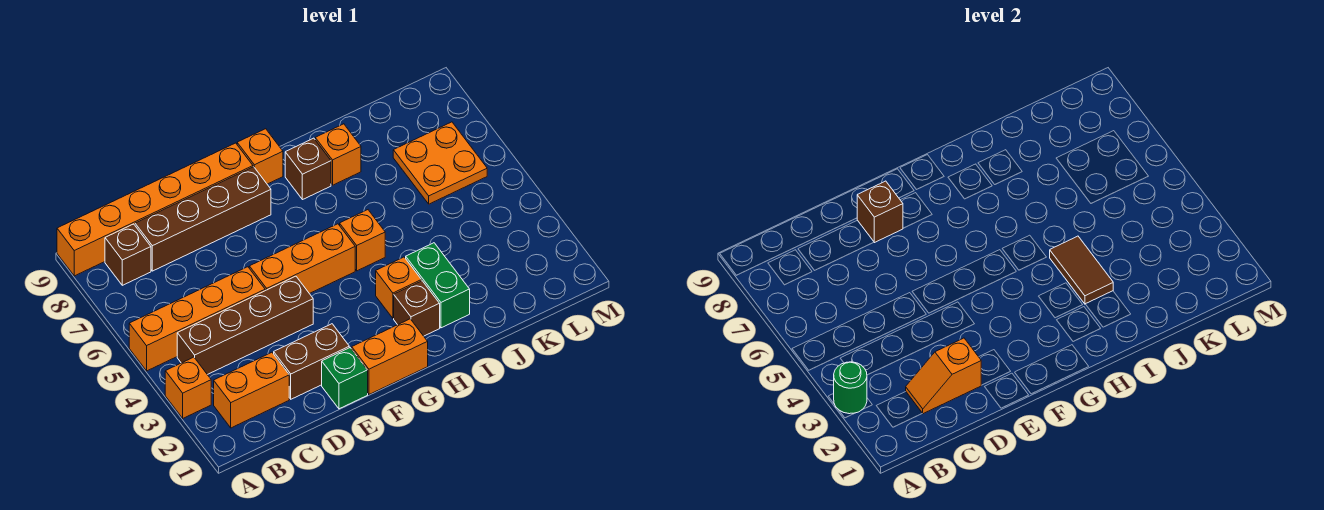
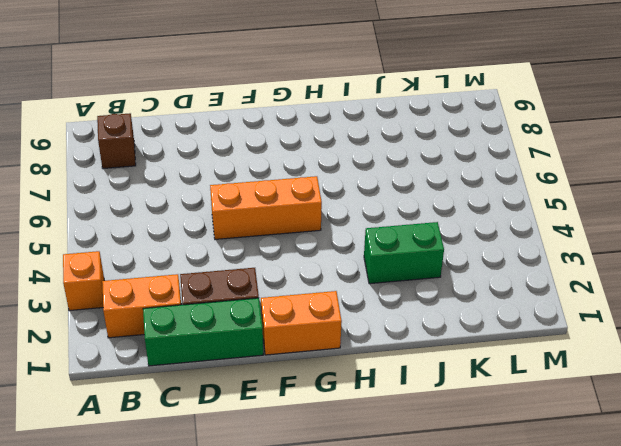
green brick C1:E1 level 1 -> green brick E1 level 1
green brick I3:J3 level 1 -> green brick I2:I3 level 1
none -> orange brick A5:D5 level 1
none -> orange brick A9:F9 level 1
none -> brown brick B4:E4 level 1

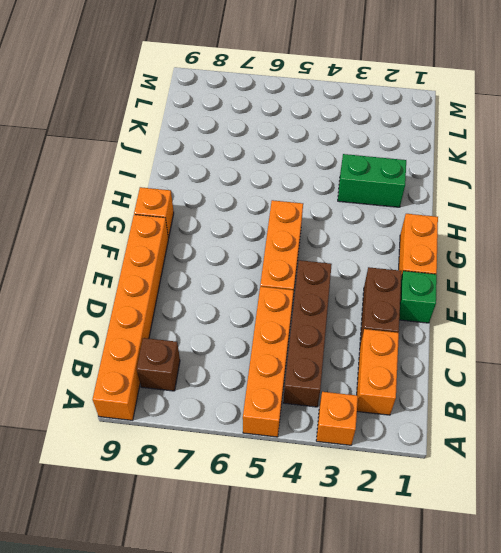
none -> brown brick C8:F8 level 1
none -> brown brick H2 level 1
none -> orange brick H3 level 1

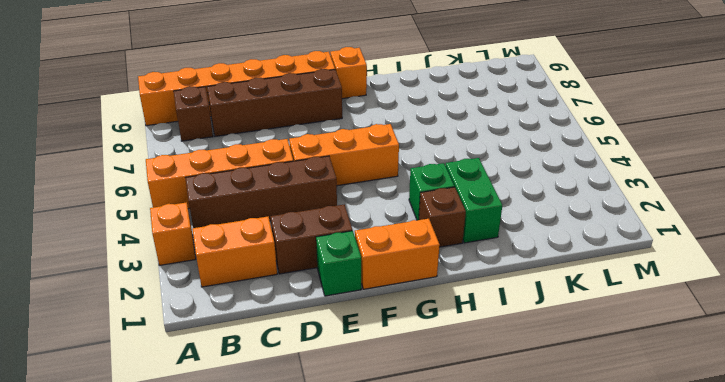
green brick H3 level 1 -> orange brick H3 level 1
none -> orange brick H5 level 1
none -> brown brick H8 level 1
none -> orange brick I8 level 1

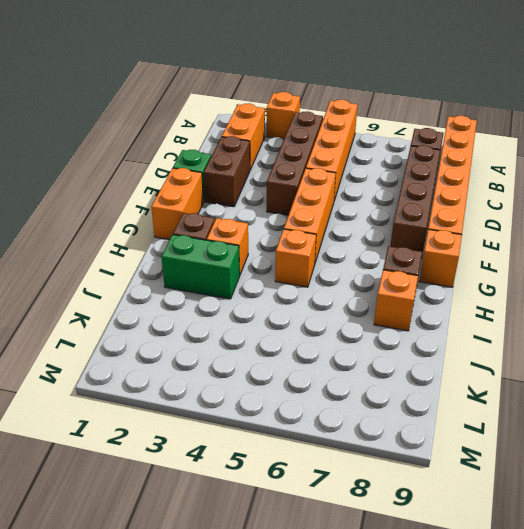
none -> orange plate K6:L7 level 1
none -> green round brick A3 level 2
none -> orange slope C2:D2 level 2 top D

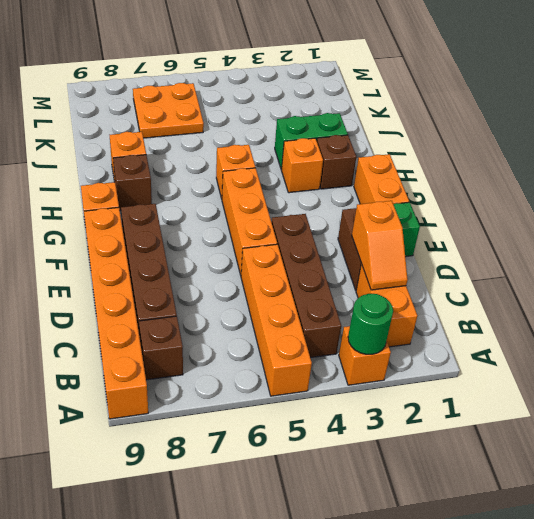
none -> brown brick E8 level 2
none -> brown tile I3:I4 level 2

